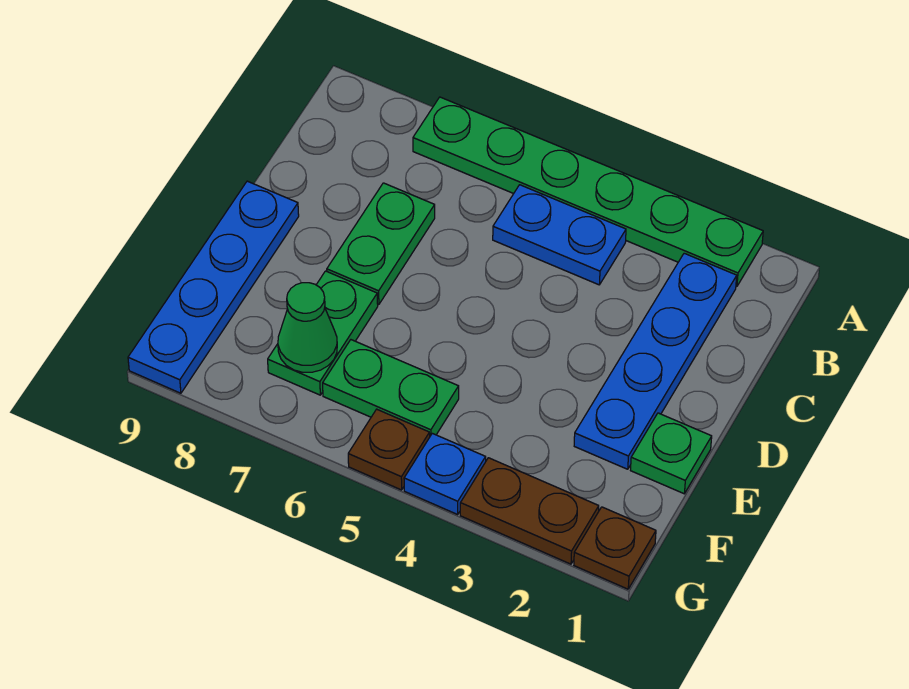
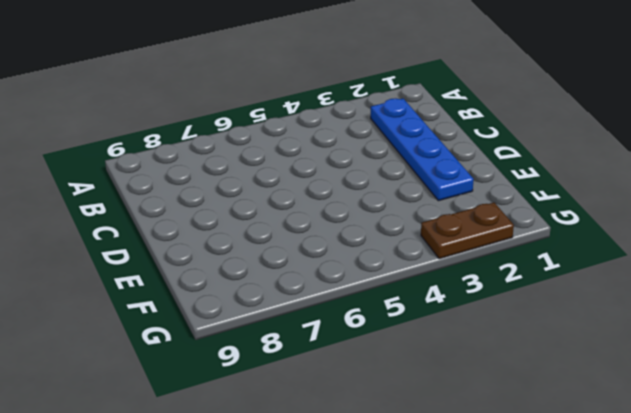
none -> green plate A2:A7 level 1
none -> blue plate B4:B5 level 1
none -> green plate C7:D7 level 1

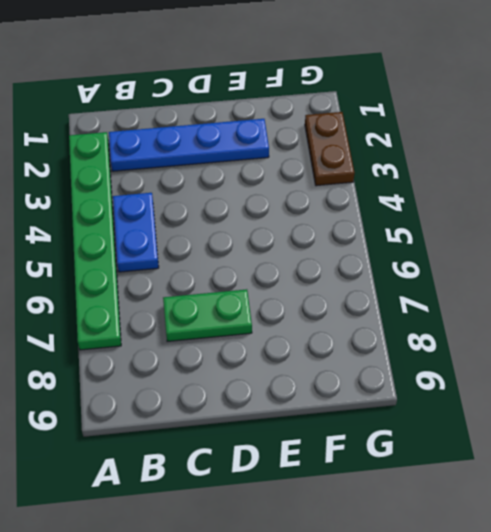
none -> blue plate D9:G9 level 1
none -> green plate E1 level 1
none -> green plate E7:F7 level 1

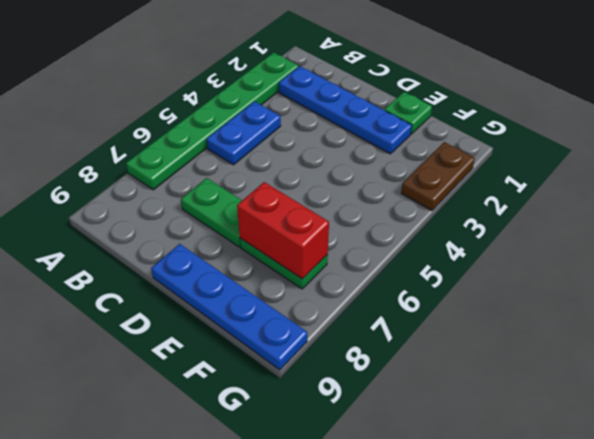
red brick E7:F7 level 2 -> green cone F7 level 2
none -> green plate F5:F6 level 1
none -> brown plate G1 level 1
none -> blue plate G4 level 1

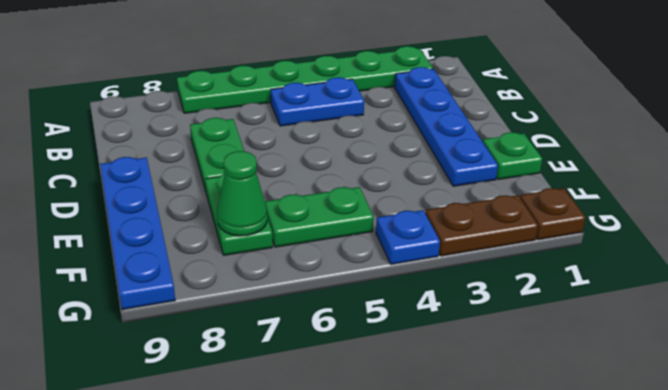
none -> brown plate G5 level 1

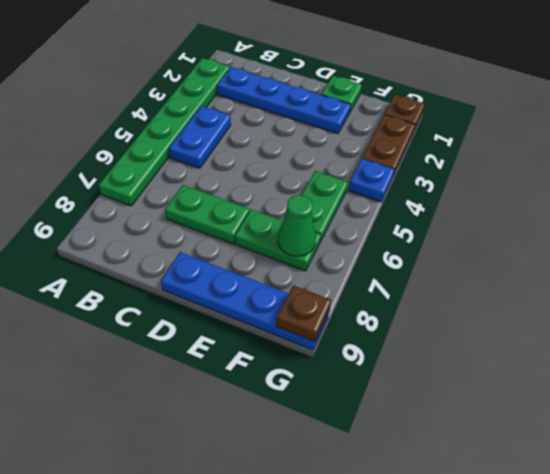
brown plate G9 level 2 -> brown plate G5 level 1

